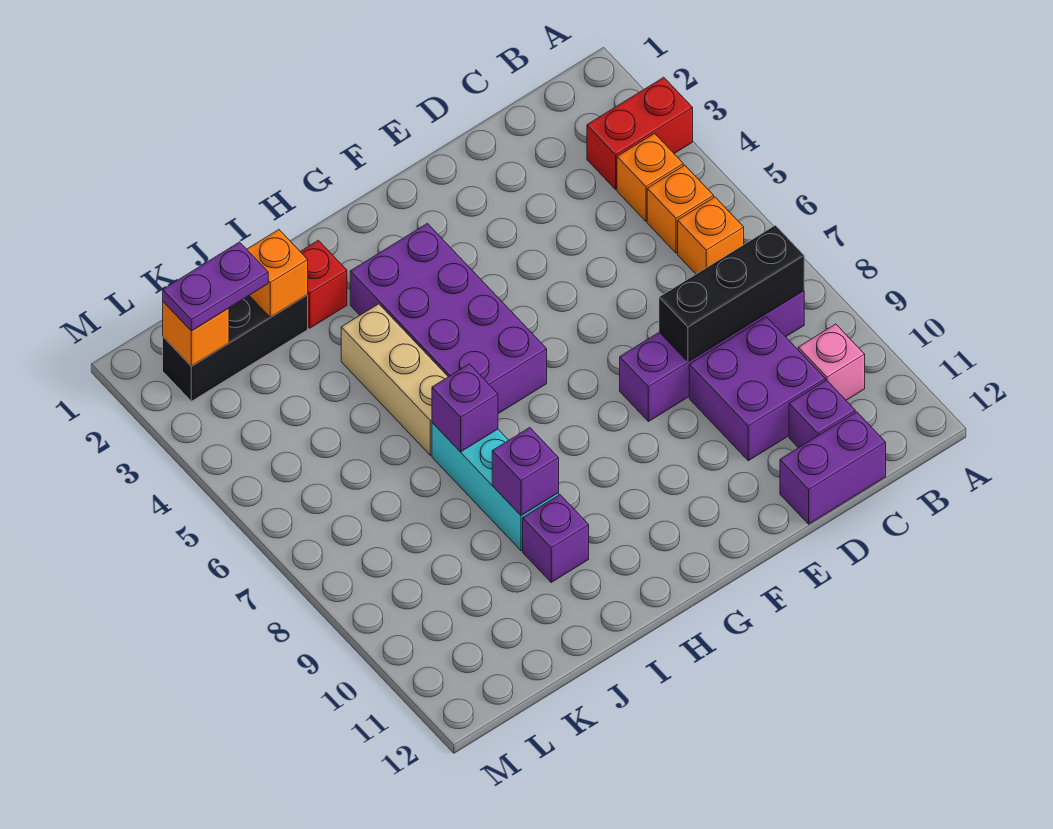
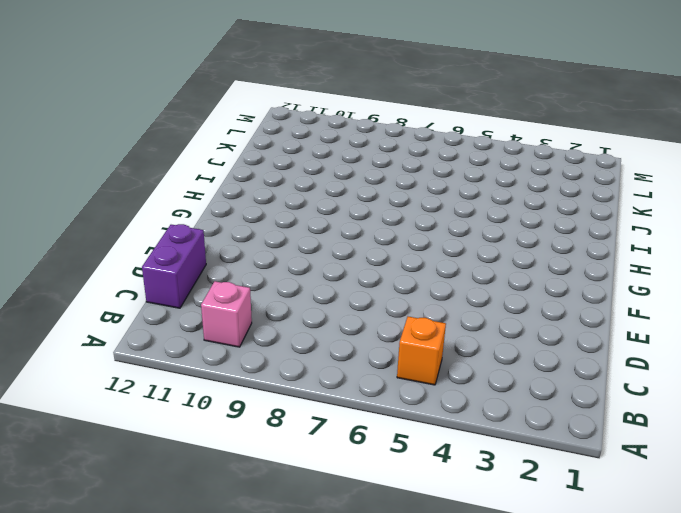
none -> red brick A3:B3 level 1
none -> orange brick B4 level 1
none -> orange brick B6 level 1

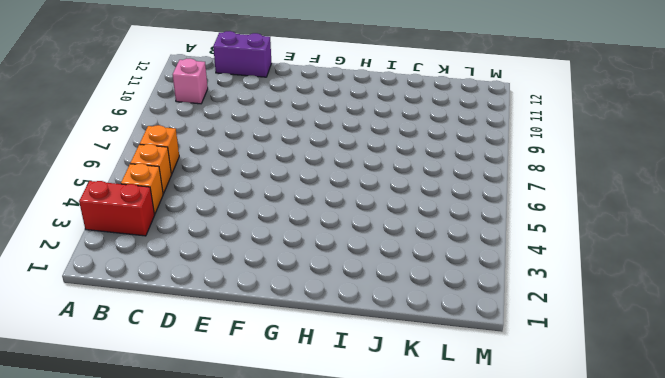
none -> purple brick B8:E8 level 1
none -> purple brick C9:D10 level 1
none -> purple brick C11 level 1

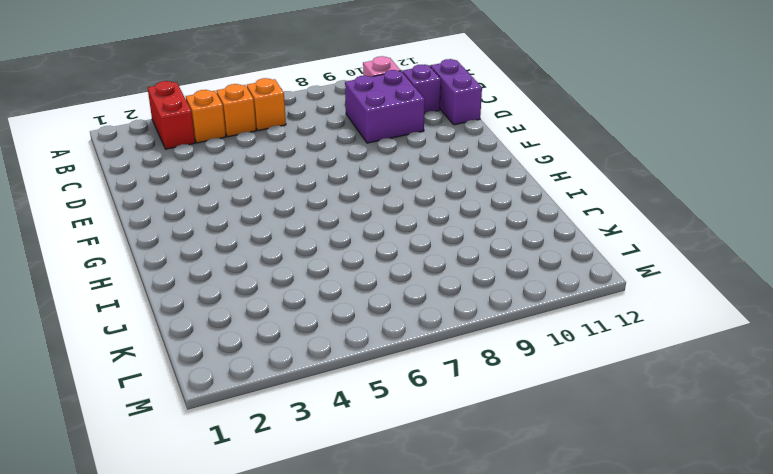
none -> purple brick B8:E8 level 1
none -> purple brick G3:H6 level 1
none -> red brick I2 level 1

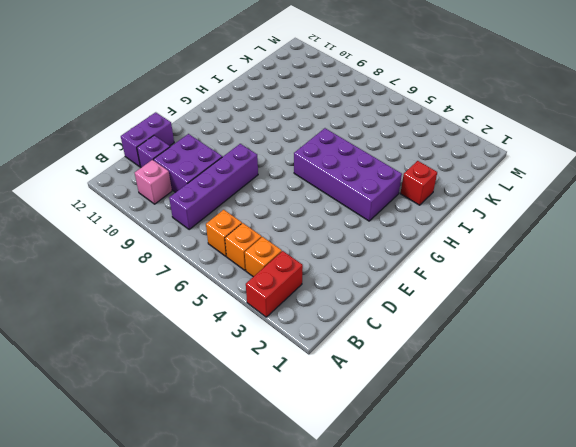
none -> tan brick I4:I6 level 1
none -> cyan brick I7:I9 level 1
none -> purple brick I10 level 1

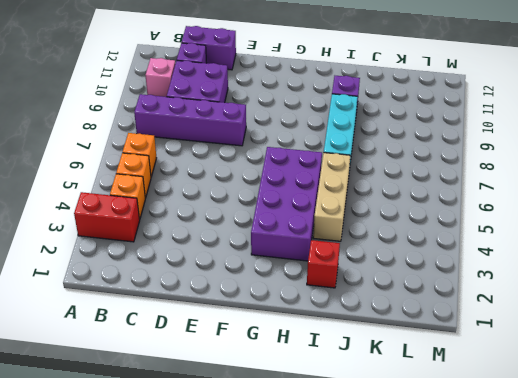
none -> black brick J2:L2 level 1
none -> black brick B8:D8 level 2
none -> purple brick I7 level 2

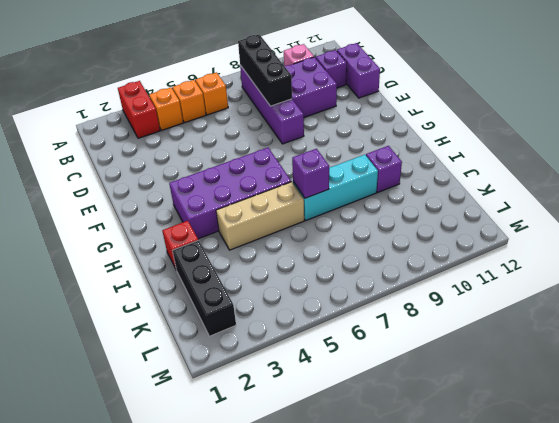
none -> purple brick I9 level 2
none -> orange brick J2 level 2
none -> orange brick L2 level 2

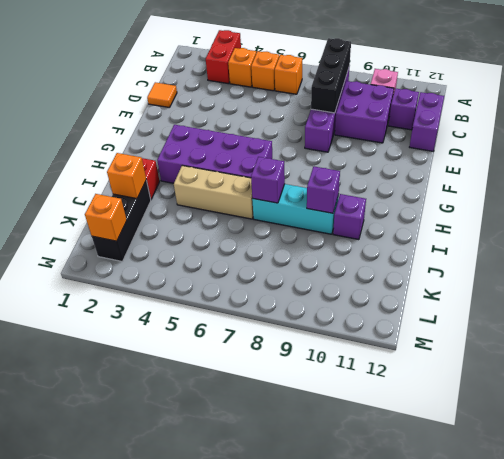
orange tile D1 level 1 -> none
none -> purple plate K2:L2 level 3

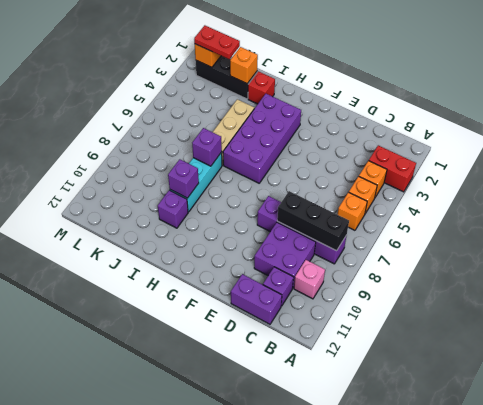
red plate K2:L2 level 3 -> purple plate K2:L2 level 3

